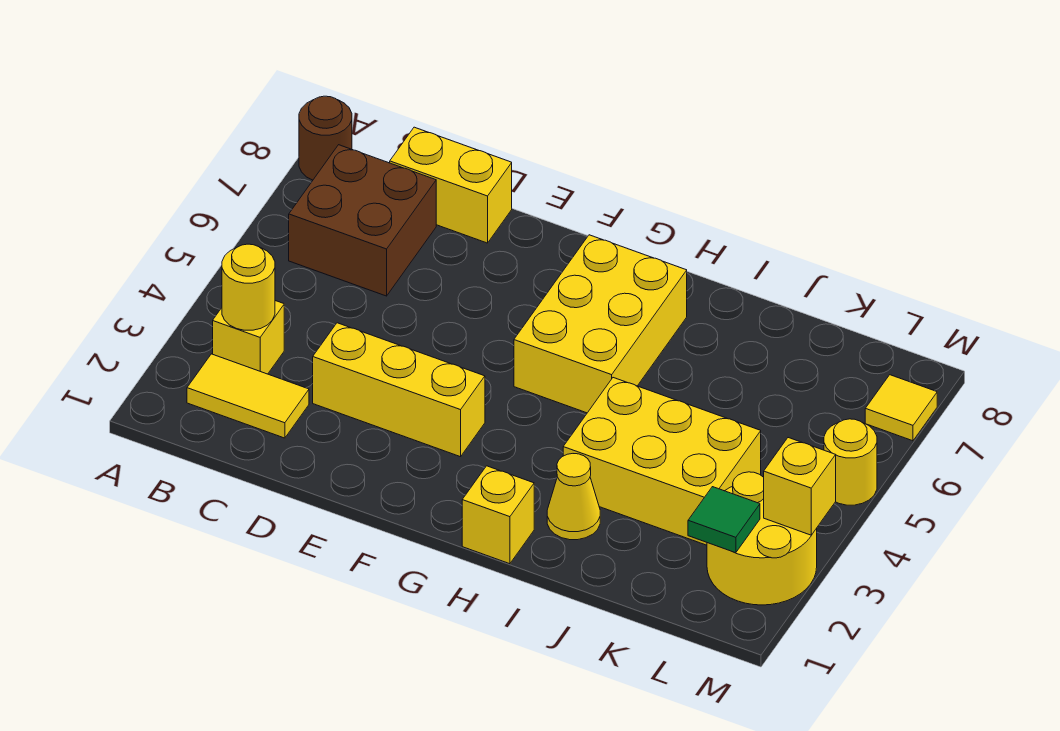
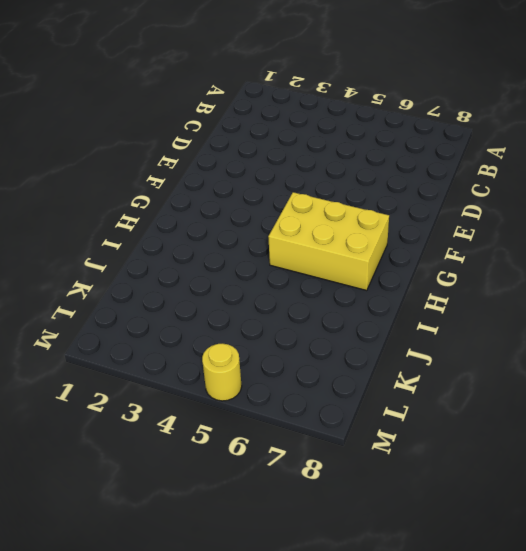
none -> brown round brick A8 level 1
none -> yellow tile B2:C2 level 1
none -> yellow brick B3 level 1

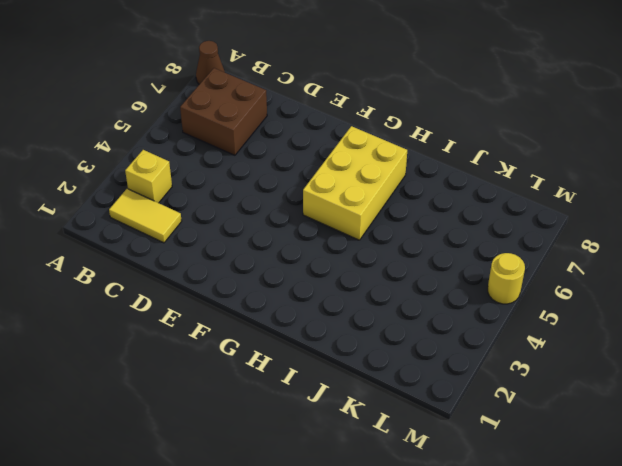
brown cone A8 level 1 -> brown round brick A8 level 1
none -> yellow brick C8:D8 level 1
none -> yellow brick D3:F3 level 1
none -> yellow brick H1 level 1

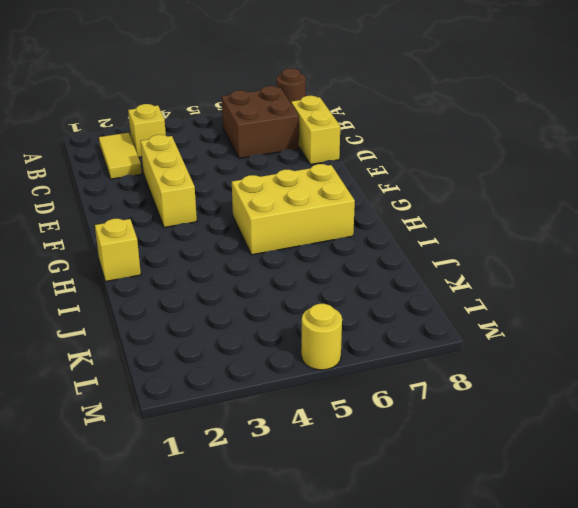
none -> yellow cone I2 level 1
none -> yellow brick I3:K4 level 1
none -> yellow round brick L2:M3 level 1

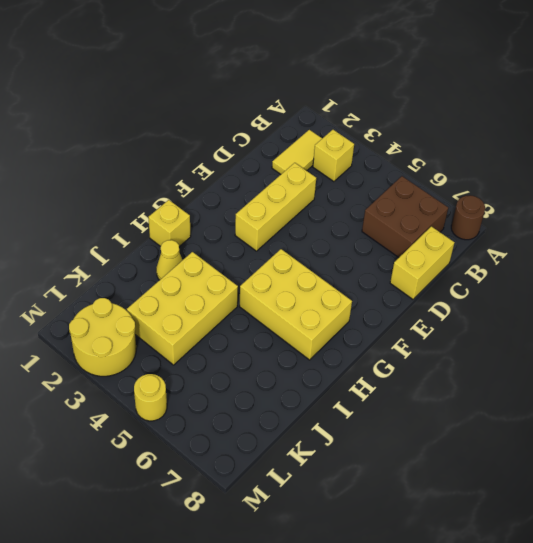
none -> yellow tile M7 level 1
none -> yellow round brick B3 level 2
none -> green tile L2 level 2

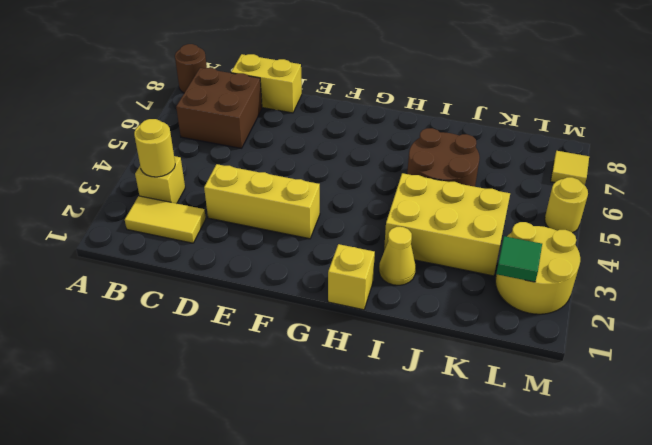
brown round brick I5:J6 level 1 -> none
none -> yellow brick G5:H7 level 1
none -> yellow brick M3 level 2

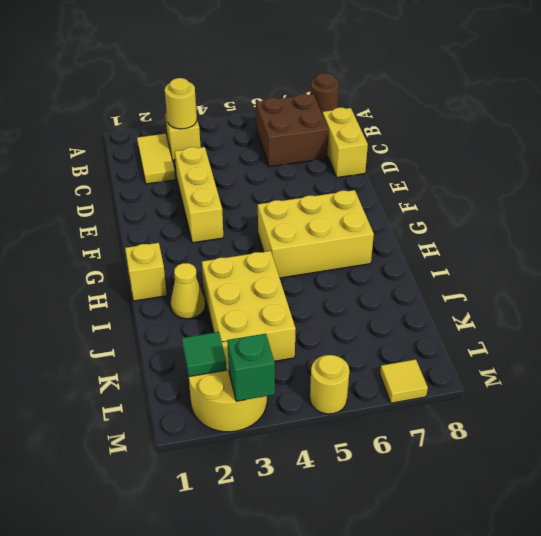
green brick M3 level 2 -> yellow brick M3 level 2

